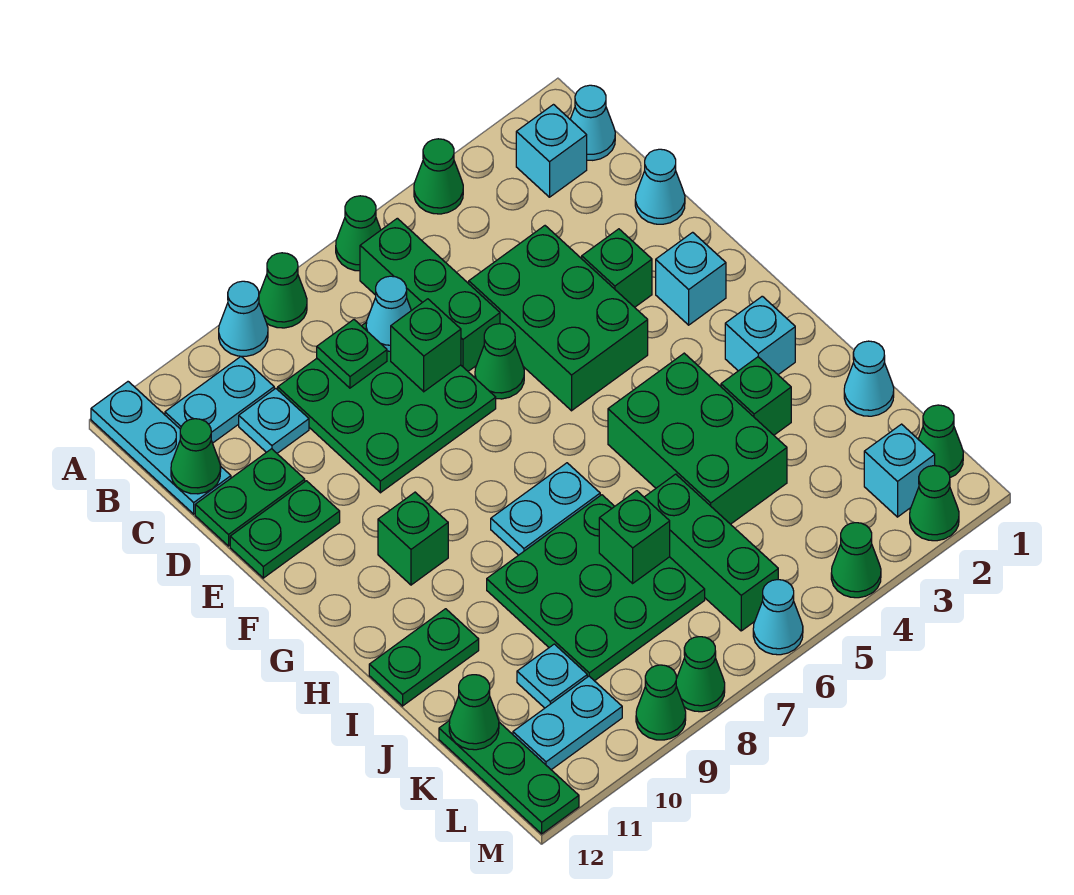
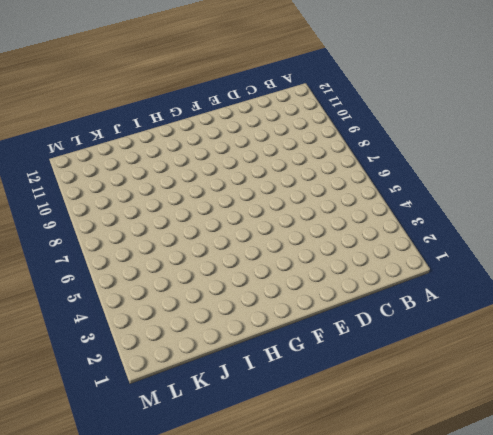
none -> green cone A4 level 1
none -> green cone A6 level 1
none -> green cone A8 level 1
none -> cyan cone A9 level 1

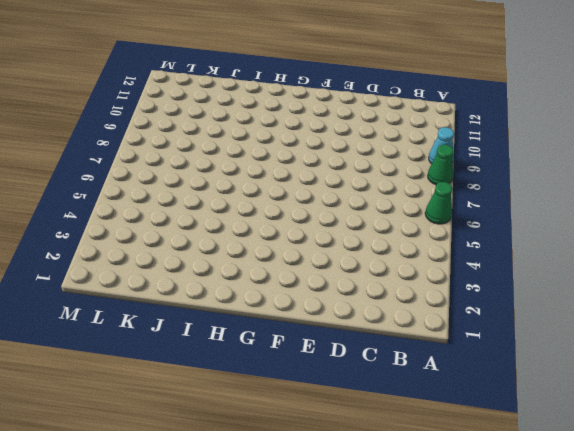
none -> green cone A4 level 1
none -> cyan plate A12:C12 level 1
none -> cyan cone B1 level 1
none -> cyan brick B2 level 1

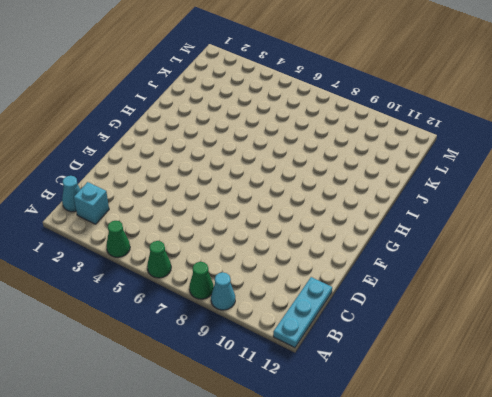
none -> green brick B6:D6 level 1
none -> cyan plate B10:B11 level 1
none -> green plate C7:E9 level 1
none -> cyan plate C10 level 1

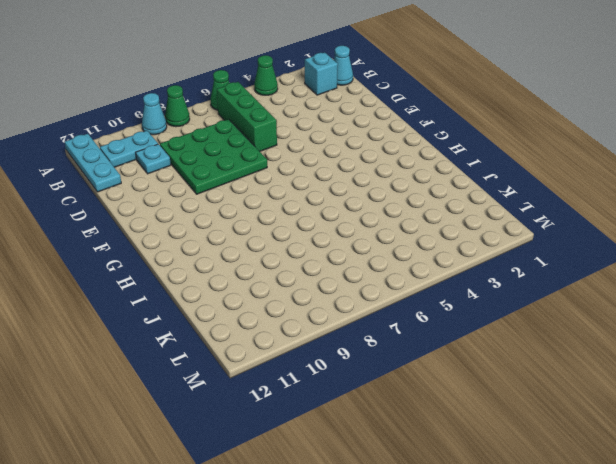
none -> cyan cone D1 level 1
none -> green brick D4:F5 level 1
none -> green plate D11:D12 level 1
none -> green brick E3 level 1

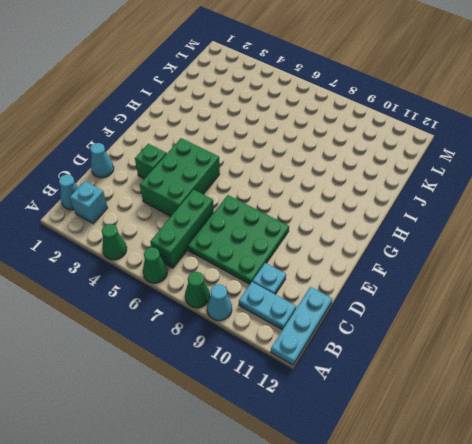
none -> green plate D11:D12 level 1
none -> green cone E6 level 1
none -> green plate E11:E12 level 1
none -> cyan brick F2 level 1

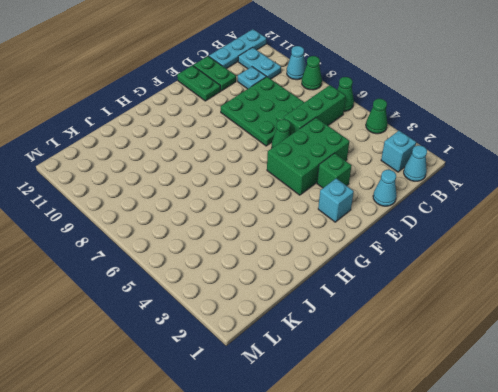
none -> green brick G10 level 1
none -> cyan brick H2 level 1
none -> green brick H4:J5 level 1
none -> cyan plate H7:H8 level 1

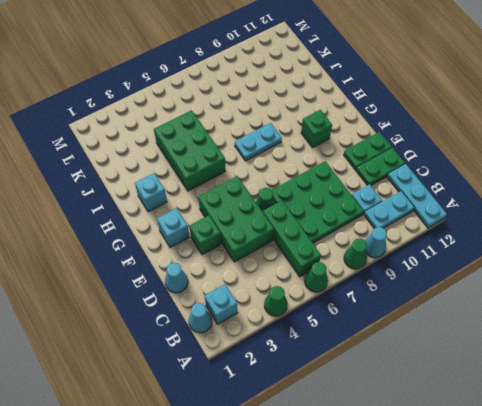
none -> green brick I3 level 1
none -> green plate I7:K9 level 1
none -> green plate I11:I12 level 1
none -> cyan cone J1 level 1

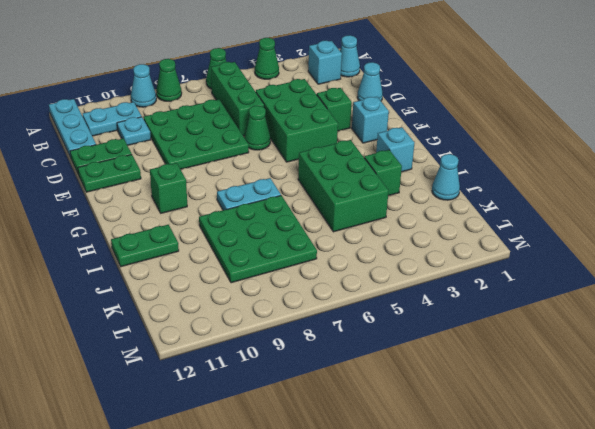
none -> green brick J6:L6 level 1
none -> cyan plate K10 level 1
none -> green plate K12:M12 level 1
none -> green cone L1 level 1

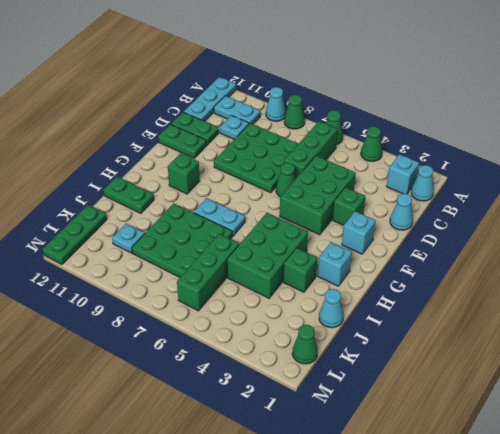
none -> cyan brick L2 level 1
none -> cyan plate L10:L11 level 1
none -> green cone M2 level 1
none -> green cone M4 level 1

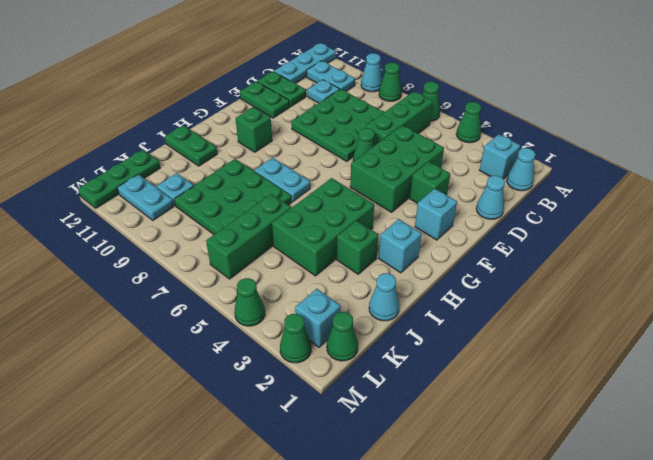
none -> cyan cone M6 level 1
none -> green cone M8 level 1
none -> green cone M9 level 1
none -> cyan cone C7 level 2

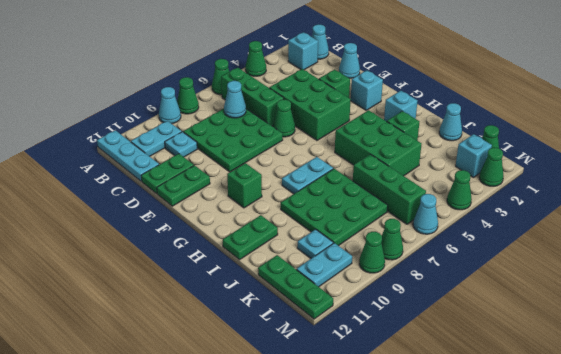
none -> green plate C8 level 2
none -> green cone C12 level 2
none -> green brick D7 level 2
none -> green brick J7 level 2

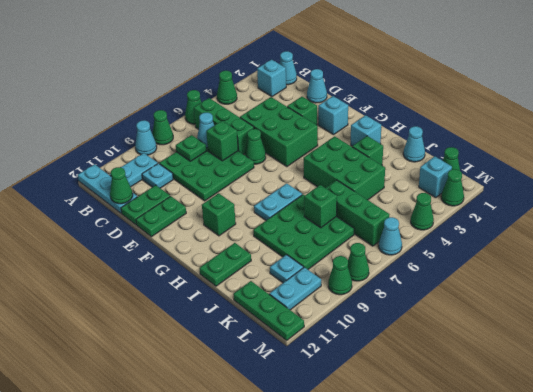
none -> green cone K12 level 2

